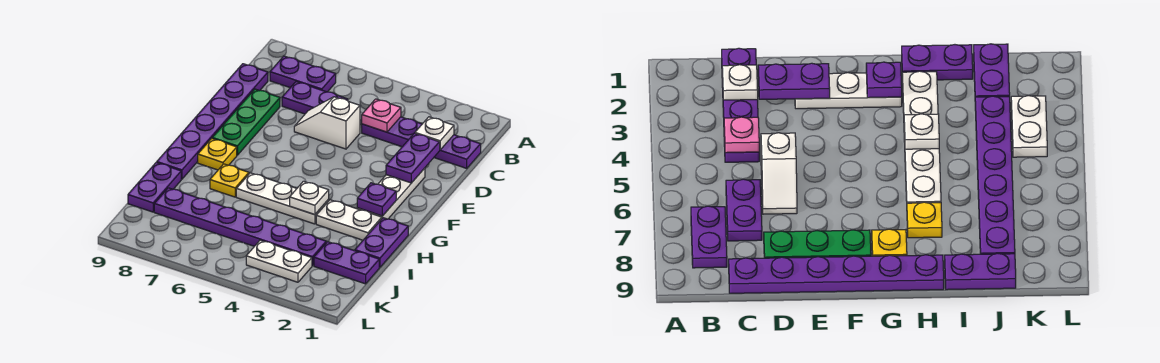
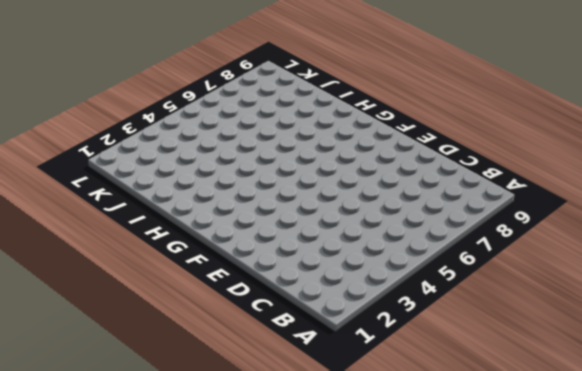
none -> purple plate B7:B8 level 1
none -> purple plate C1:C4 level 1
none -> purple plate C6:C7 level 1

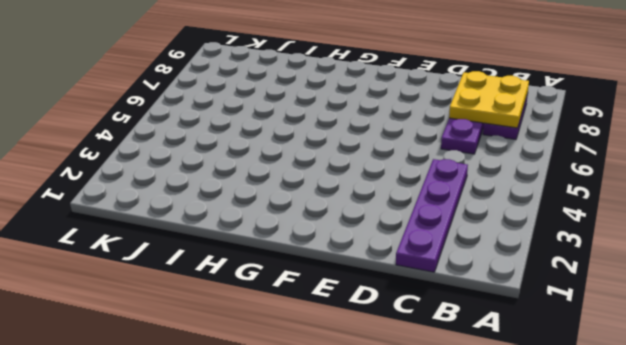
yellow plate B7:C8 level 2 -> none
none -> purple plate C9:H9 level 1
none -> white slope D5:D6 level 1 top 5
none -> green plate D8:F8 level 1

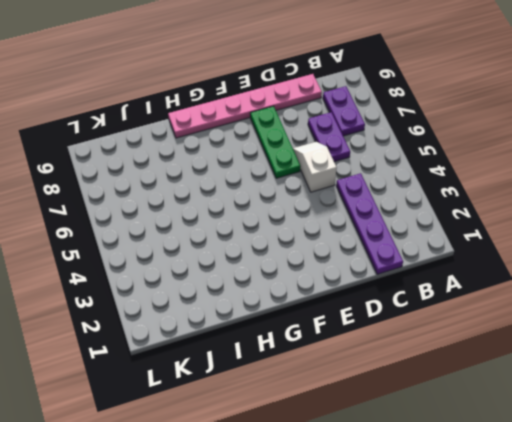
pink plate C9:H9 level 1 -> purple plate C9:H9 level 1
green plate E6:E8 level 1 -> green plate D8:F8 level 1
none -> white plate E2:G2 level 1
none -> yellow plate G8 level 1
none -> purple plate H1:I1 level 1

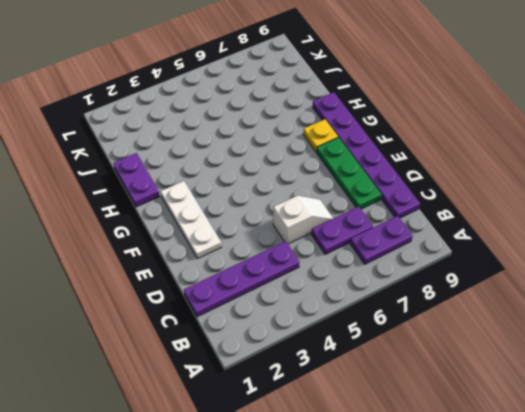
none -> white plate H2:H3 level 1
none -> white plate H4:H6 level 1
none -> yellow plate H7 level 1

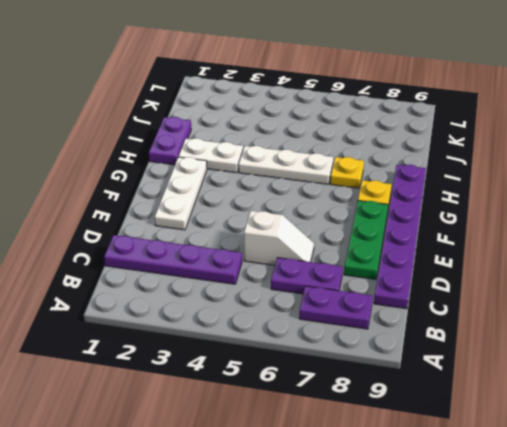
none -> purple plate I9:J9 level 1
none -> purple plate J1:J2 level 1
none -> purple plate J3:J8 level 1

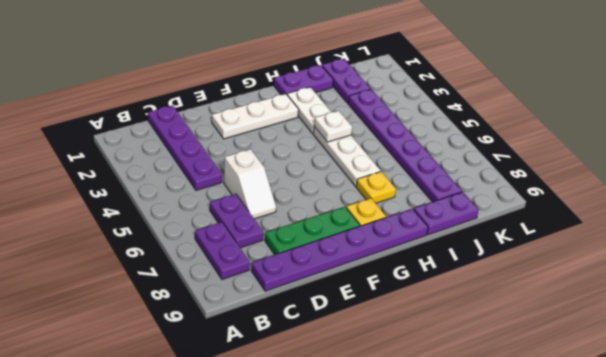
none -> white plate K3:K4 level 1
none -> white plate C2 level 2
none -> pink plate C4 level 2

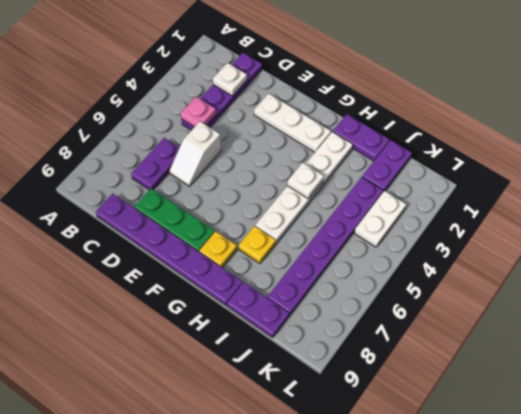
none -> purple plate B7:B8 level 1
none -> purple plate D2:E2 level 2
none -> purple plate G2 level 2

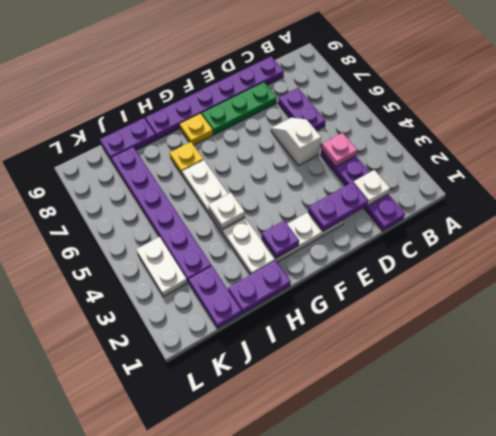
none -> purple plate B7:B8 level 1

